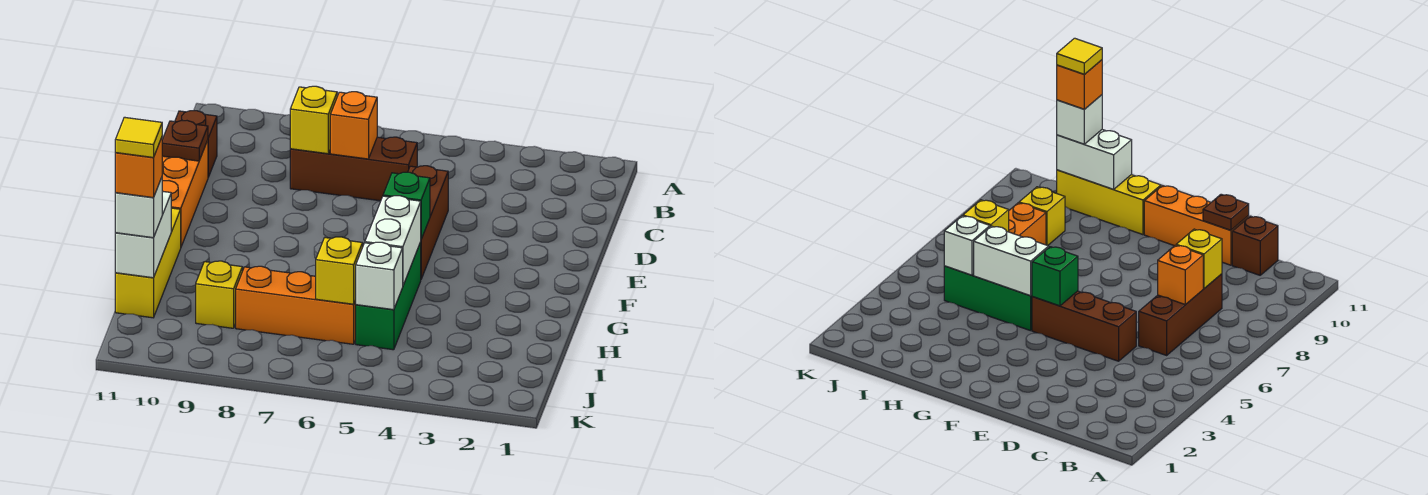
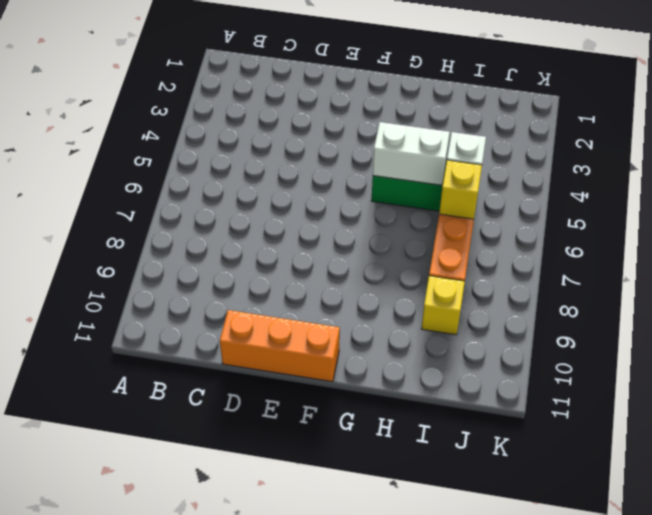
none -> brown brick C6:C8 level 1
none -> brown brick C11 level 1
none -> brown brick D5:F5 level 1

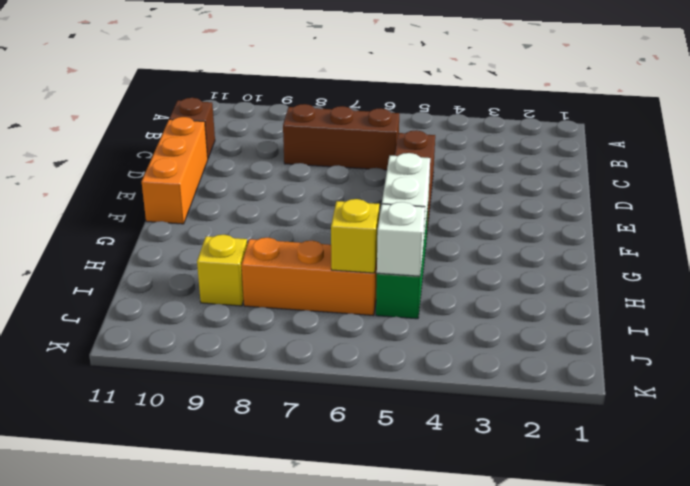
none -> yellow brick G11:I11 level 1
none -> orange brick C7 level 2
none -> yellow brick C8 level 2

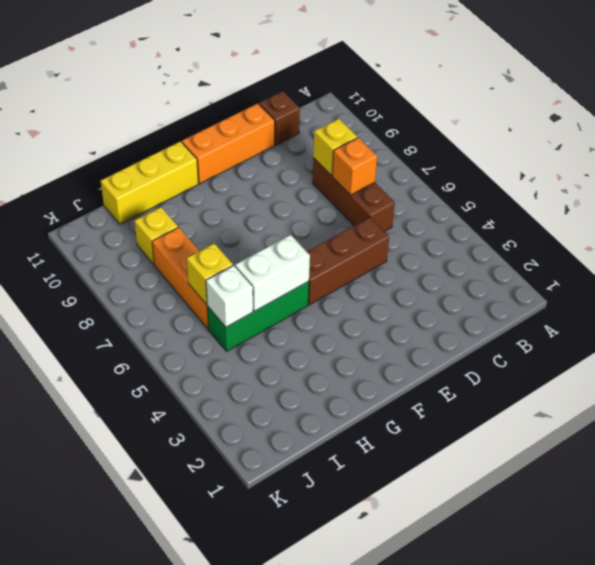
none -> brown plate D11 level 2
none -> green brick F5 level 2
none -> white brick H11:I11 level 2

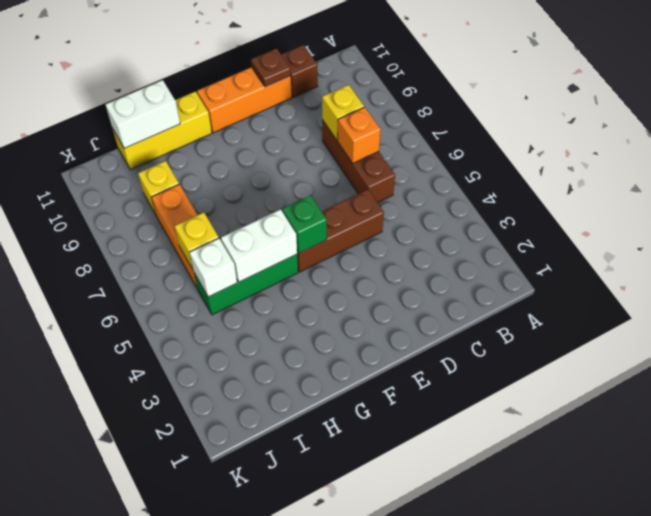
none -> white brick I11 level 3
none -> orange brick I11 level 4
none -> yellow tile I11 level 5

